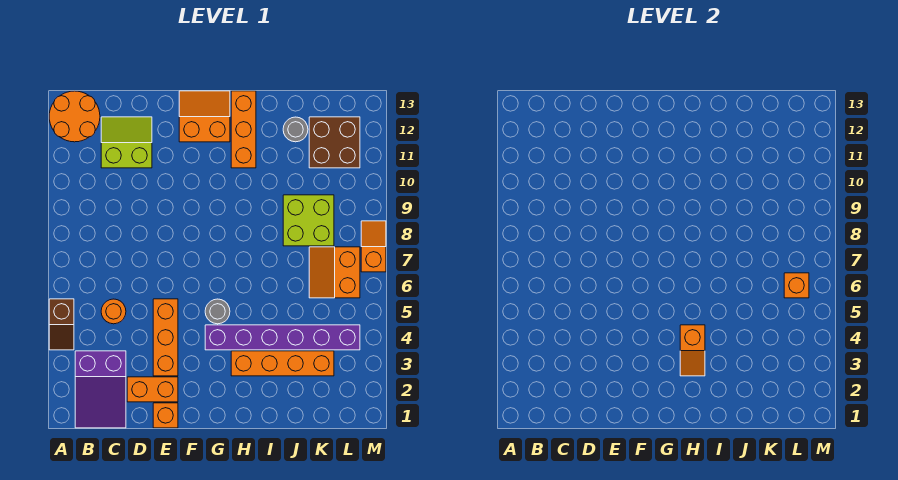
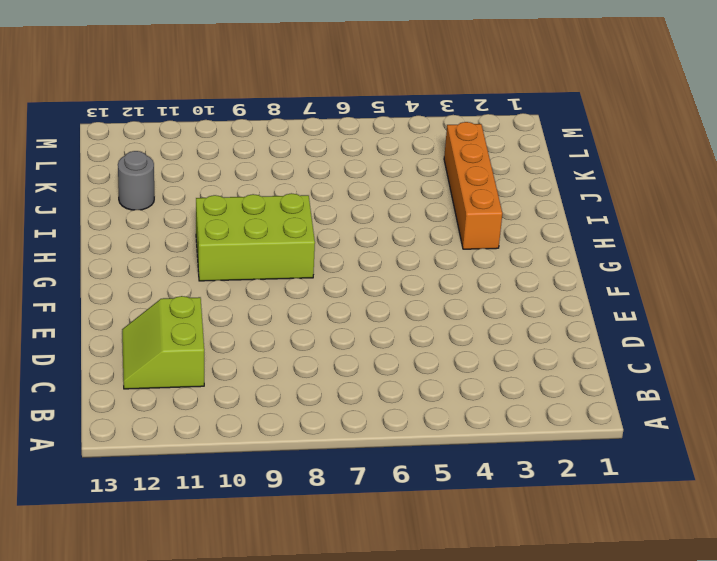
lime brick G8:H10 level 1 -> none
none -> brown slope A4:A5 level 1 top 5
none -> orange round brick A12:B13 level 1
none -> purple slope B1:C3 level 1 top 3

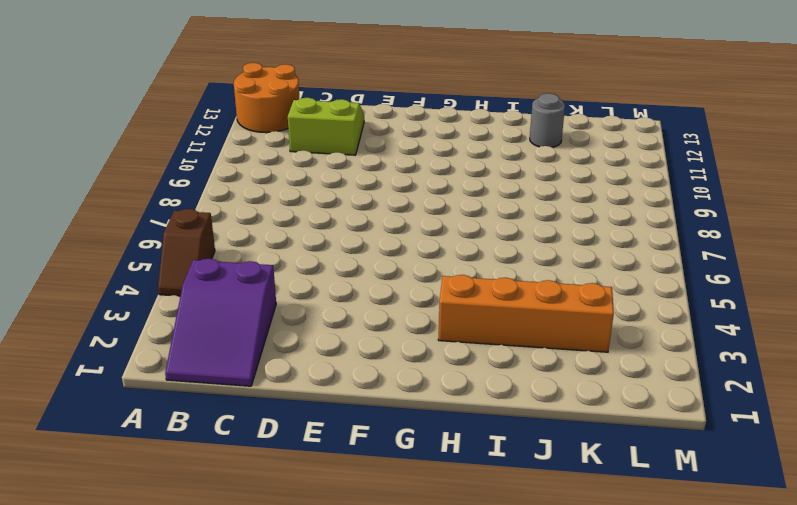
none -> orange round brick C5 level 1
none -> orange brick D2:E2 level 1
none -> orange brick E1 level 1

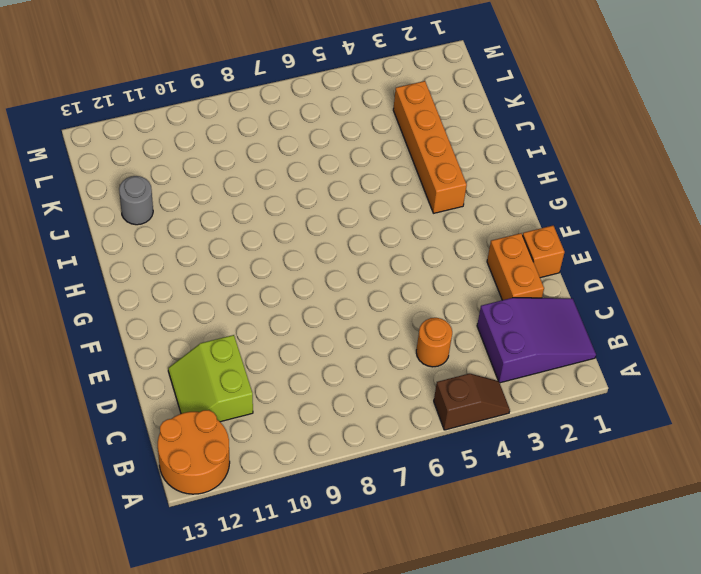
none -> orange brick E3:E5 level 1
none -> orange slope F12:G13 level 1 top 12
none -> purple brick G4:L4 level 1

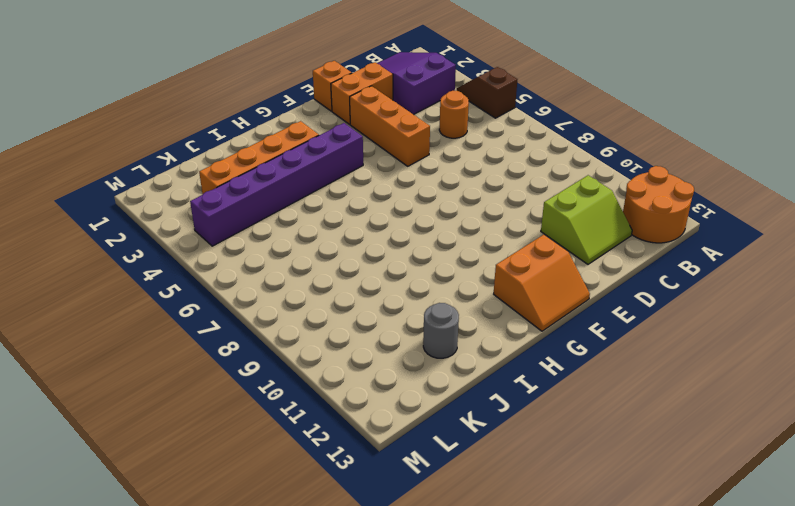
none -> grey round brick G5 level 1
none -> orange brick H11:H13 level 1
none -> lime brick J8:K9 level 1

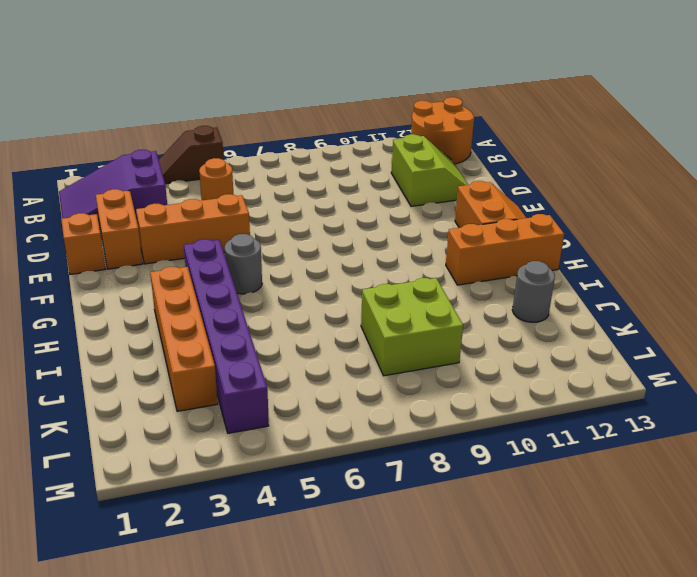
none -> orange slope K6:L7 level 1 top L
none -> brown brick K11:L12 level 1
none -> orange slope M7:M8 level 1 top 7

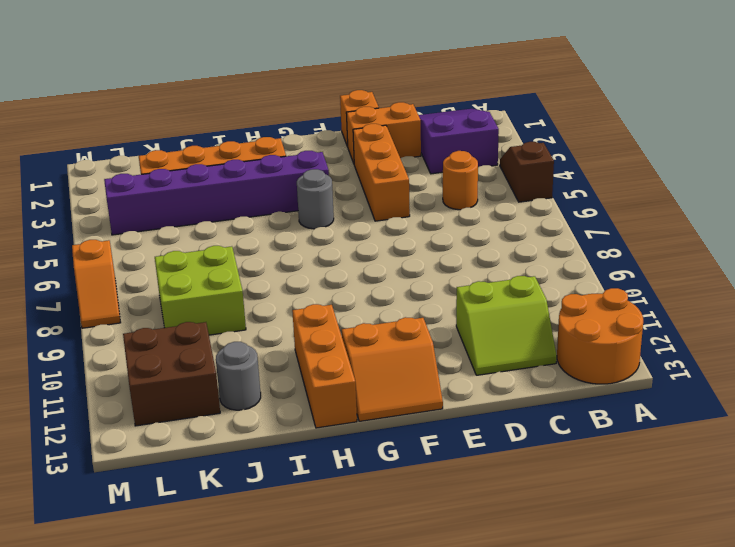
none -> orange slope K6:L7 level 1 top L
none -> orange slope H3:H4 level 2 top 4
none -> orange brick L6 level 2

